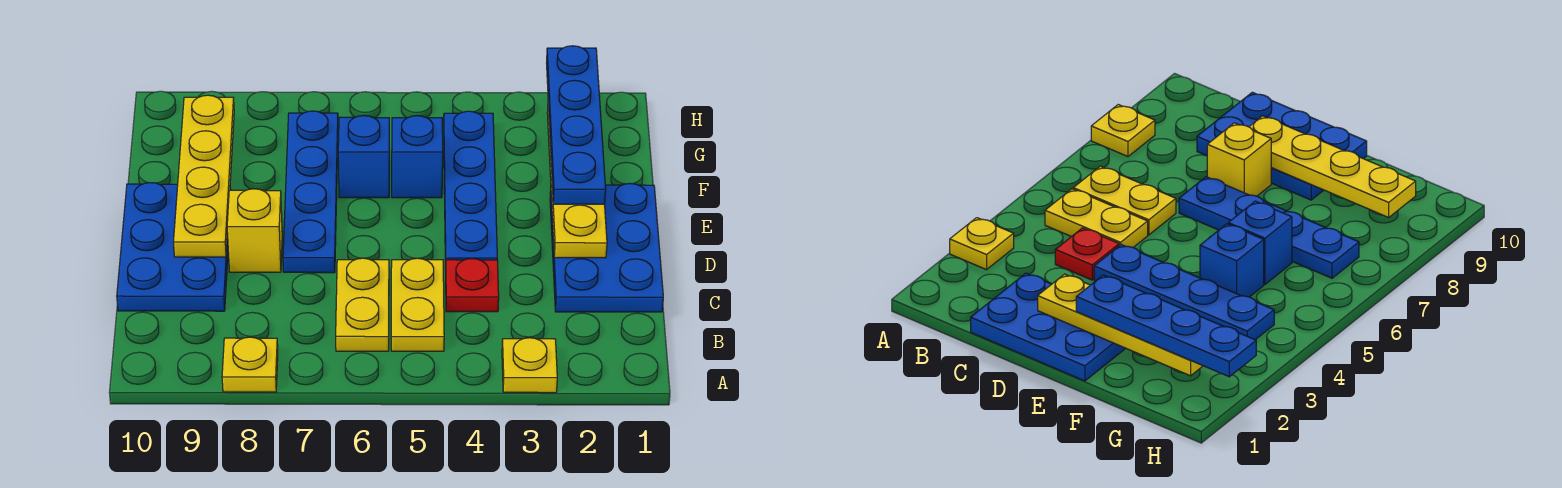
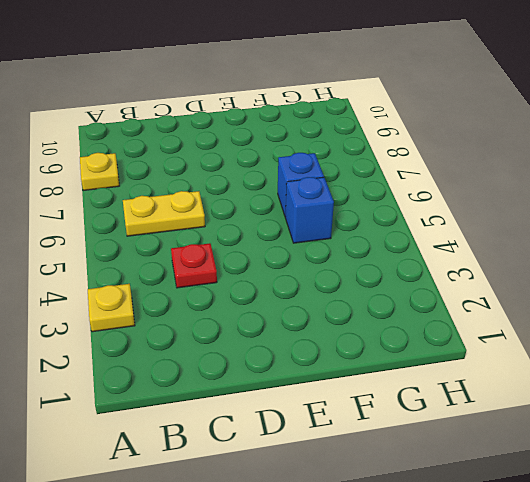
none -> yellow plate B5:C5 level 1
none -> blue plate C1:E2 level 1
none -> blue plate C9:E10 level 1

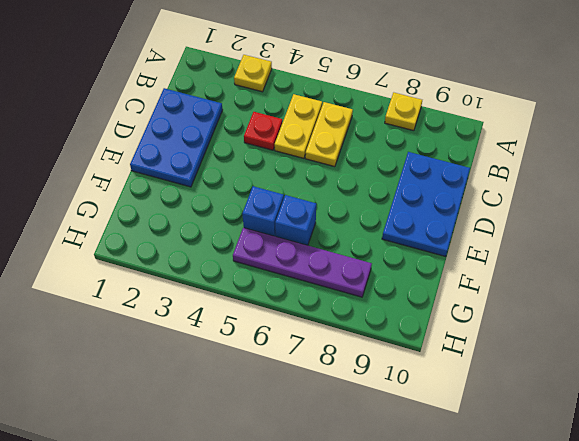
purple plate G5:G8 level 1 -> blue plate D7:G7 level 1
none -> blue plate D4:G4 level 1
none -> yellow brick D8 level 1
none -> yellow plate D2:G2 level 2

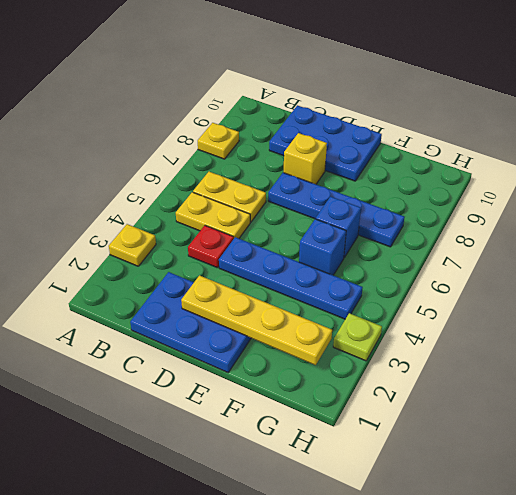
lime plate H3 level 1 -> none
none -> yellow plate D9:G9 level 2
none -> blue plate E2:H2 level 3

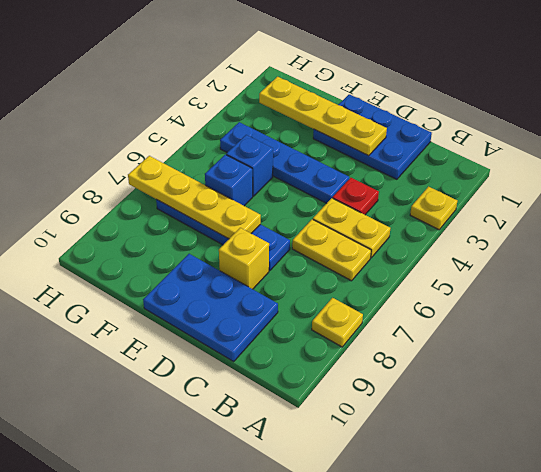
yellow plate E7:H7 level 2 -> yellow plate D9:G9 level 2
none -> blue plate E2:H2 level 3

